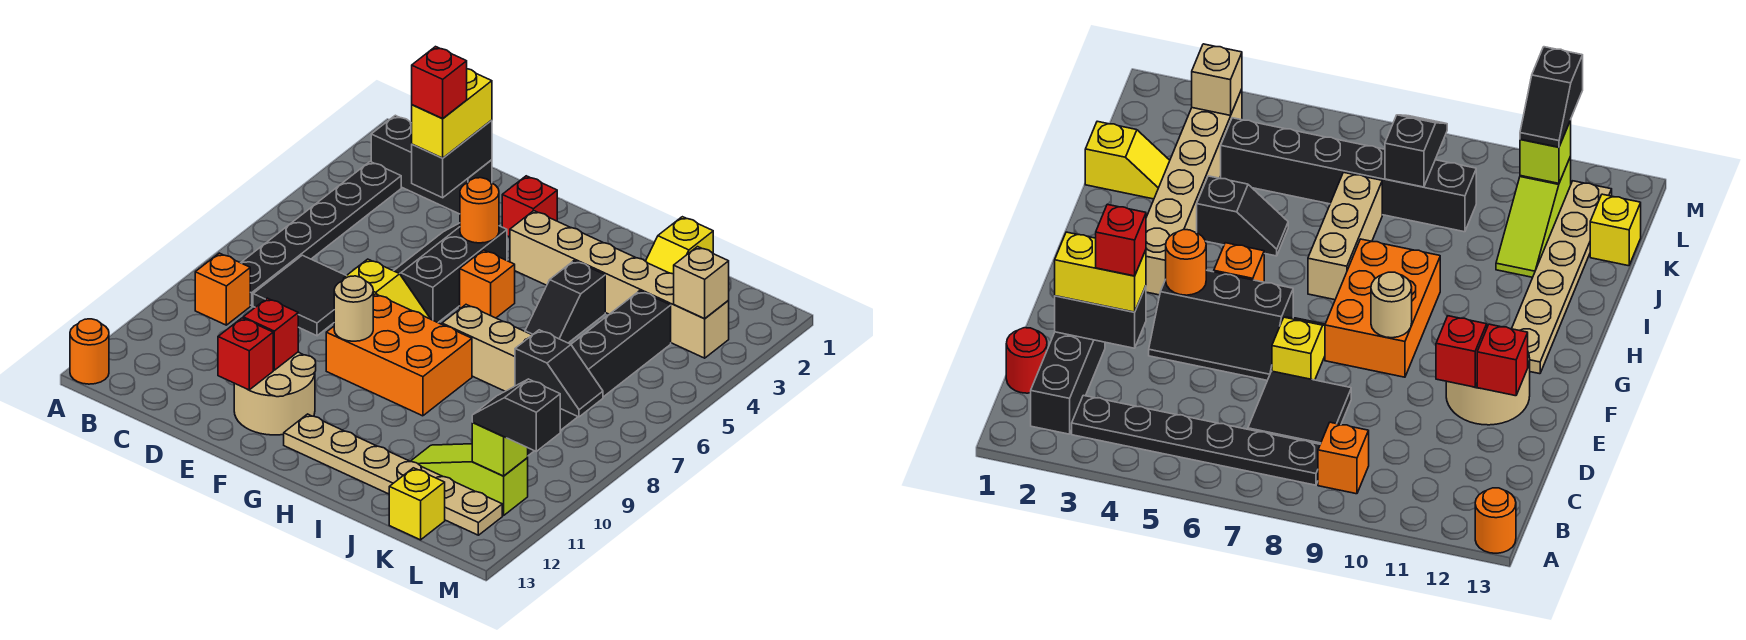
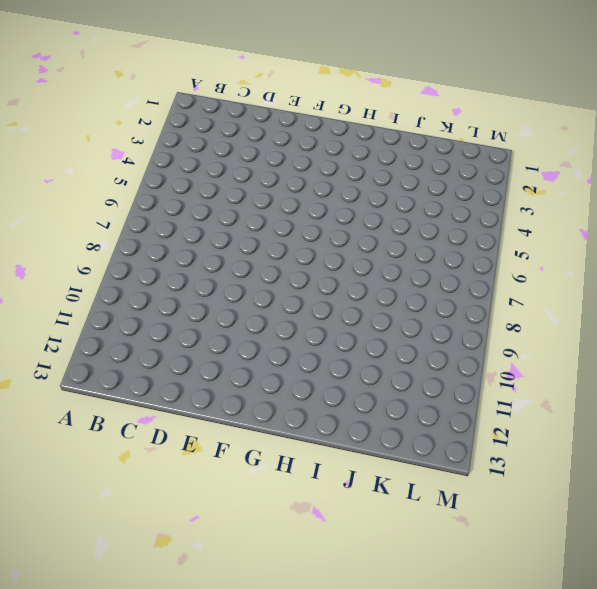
none -> orange round brick A13 level 1
none -> black brick B2:D2 level 1
none -> black plate B3:B8 level 1
none -> orange brick B9 level 1

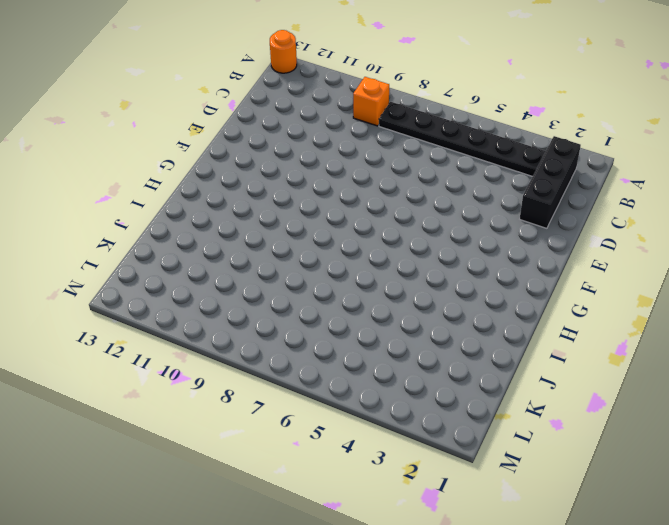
none -> red round brick C1 level 1
none -> black tile C7:D8 level 1
none -> black slope E4:F6 level 1 top F
none -> yellow slope E7:F7 level 1 top E

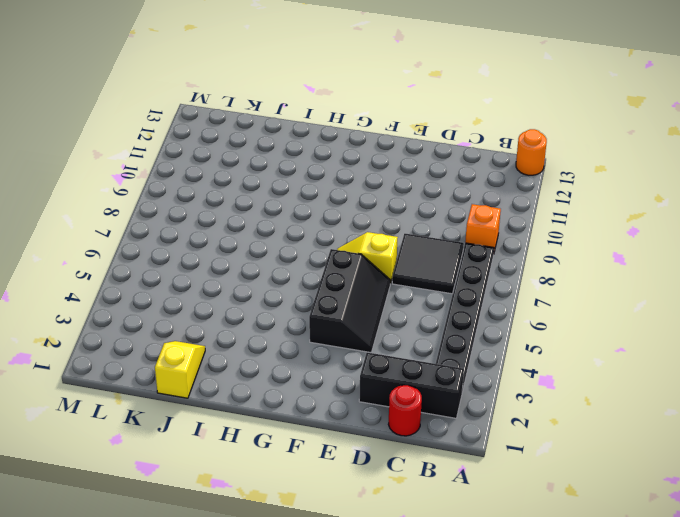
none -> tan round brick E11:F12 level 1
none -> red brick F2 level 1
none -> orange brick F8:H9 level 1
none -> tan brick G3:L3 level 1

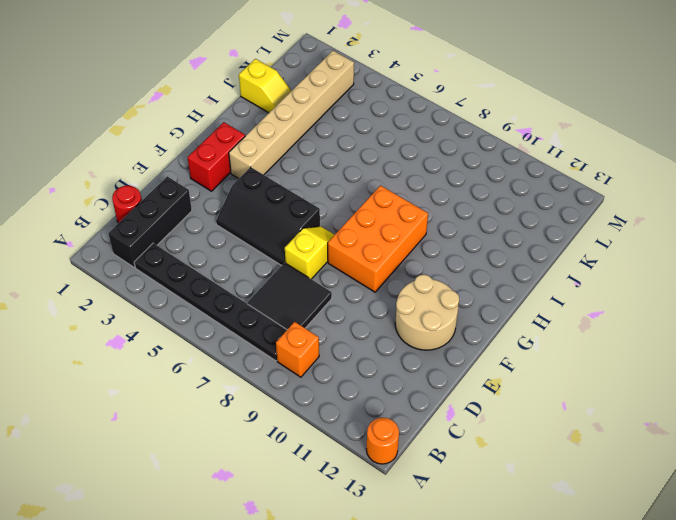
red brick F2:G2 level 1 -> red brick F2 level 1
none -> orange brick G5 level 1
none -> tan plate G12:L12 level 1
none -> tan brick H7:J7 level 1
none -> black slope I4:I5 level 1 top 4

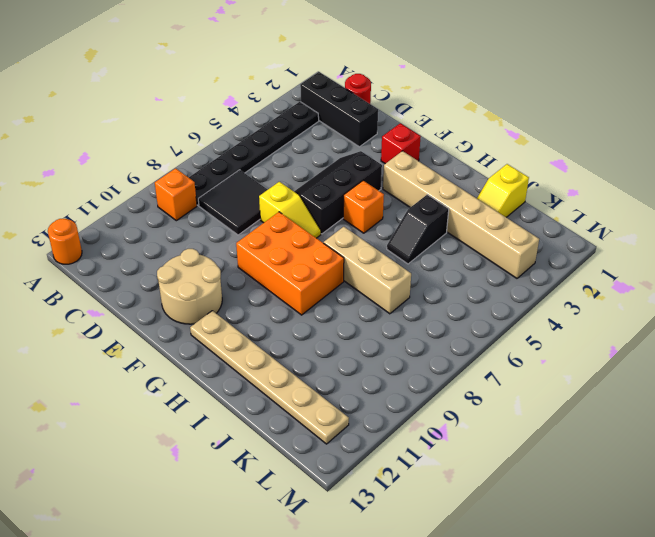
none -> lime slope J11:L11 level 1 top L
none -> black brick K4:K9 level 1
none -> yellow brick K13 level 1
none -> black brick D2:D3 level 2

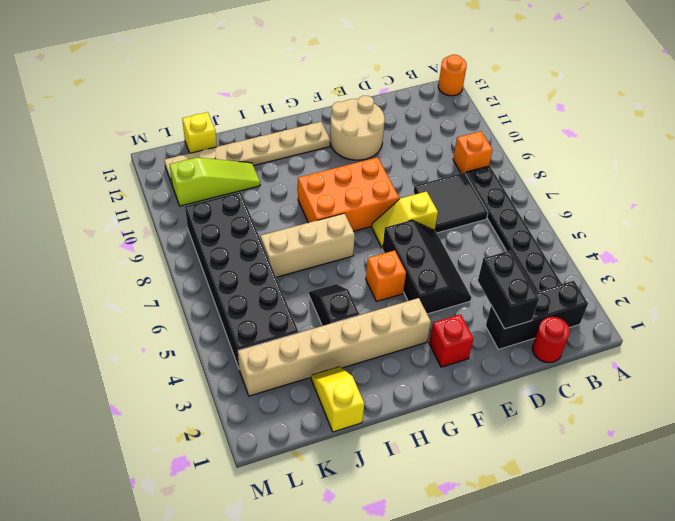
black brick K4:L9 level 1 -> black brick K4:K9 level 1
none -> red brick E11 level 2
none -> red brick E12 level 2
none -> orange round brick F4 level 2
none -> tan round brick F9 level 2

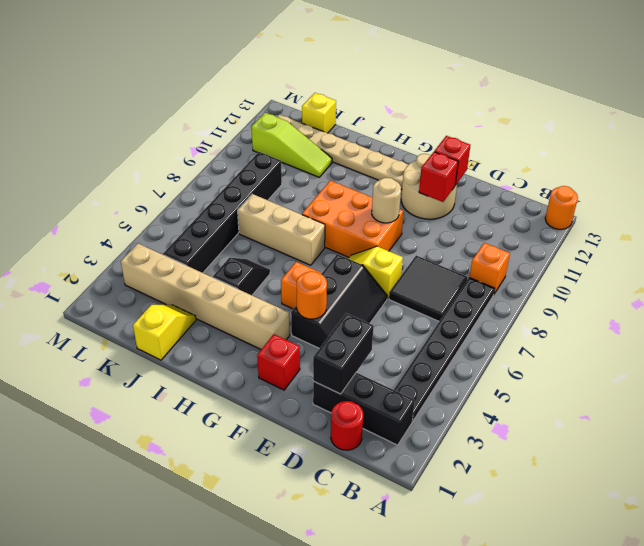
none -> black slope K8:L8 level 2 top K
none -> tan brick L3 level 2
none -> lime brick L11 level 2
none -> yellow brick D2:D3 level 3

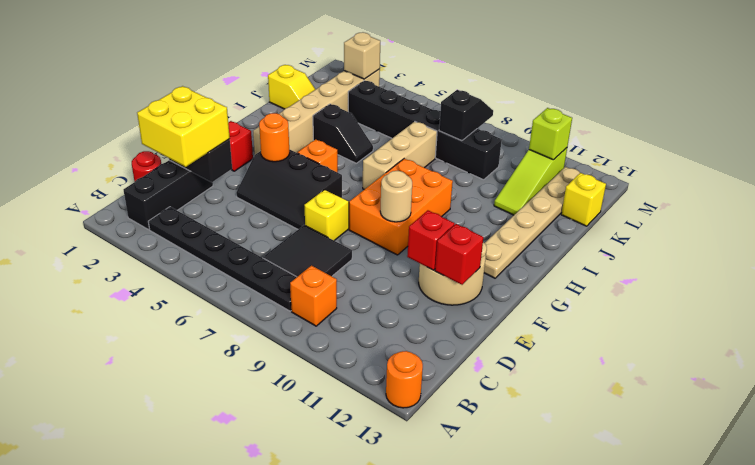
yellow brick C2:D3 level 3 -> yellow brick D2:D3 level 3
none -> black slope L11:M11 level 3 top M
none -> red brick D3 level 4

